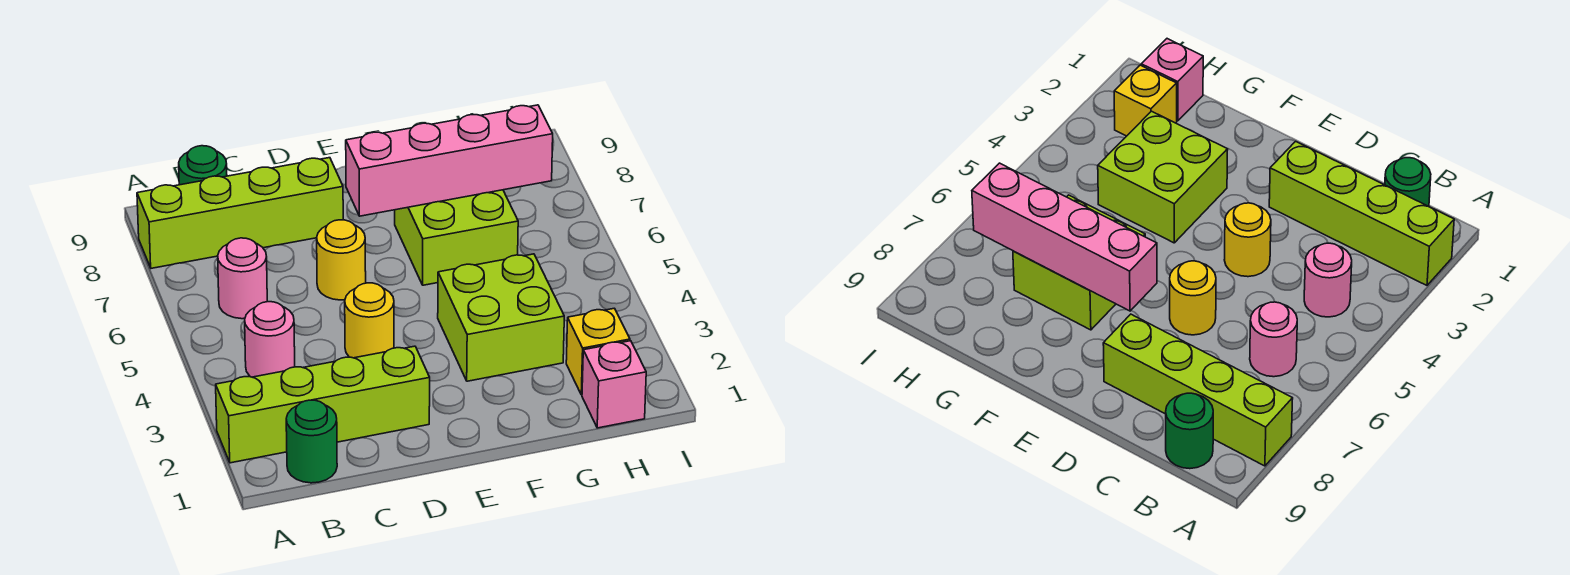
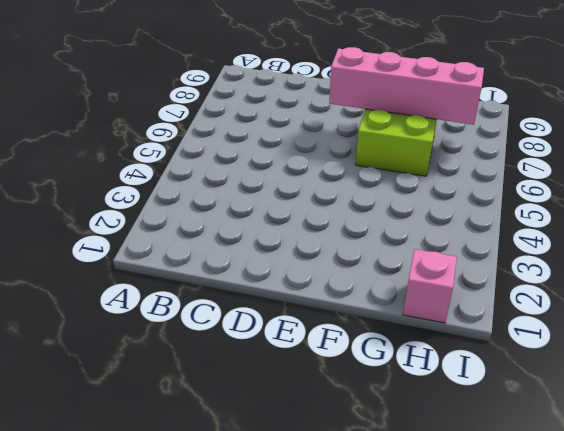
none -> lime brick A2:D2 level 1
none -> lime brick A8:D8 level 1
none -> green round brick B1 level 1

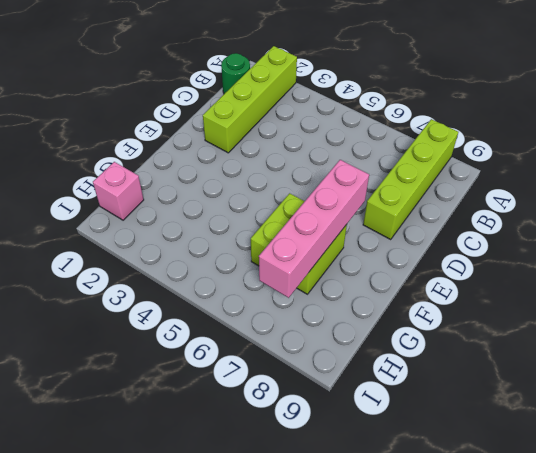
none -> pink round brick B4 level 1
none -> pink round brick B6 level 1
none -> green round brick B9 level 1

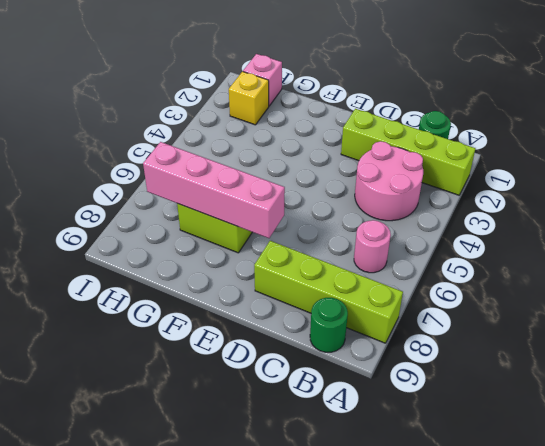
pink round brick B3:C4 level 1 -> pink round brick B4 level 1
none -> yellow round brick D4 level 1
none -> yellow round brick D6 level 1
none -> lime brick F3:G4 level 1

